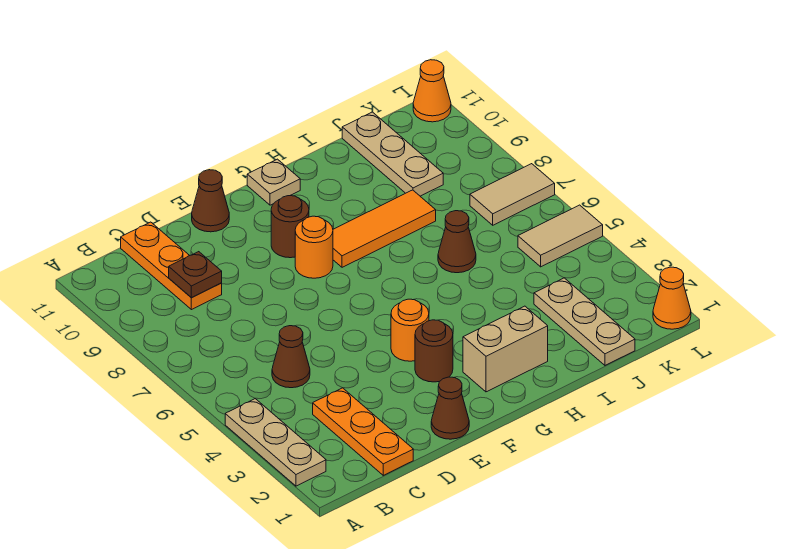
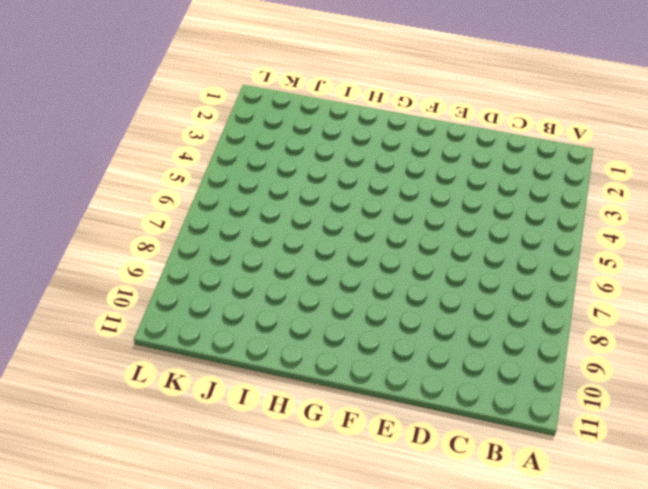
none -> tan plate A2:A4 level 1
none -> orange plate C1:C3 level 1
none -> brown cone C5 level 1

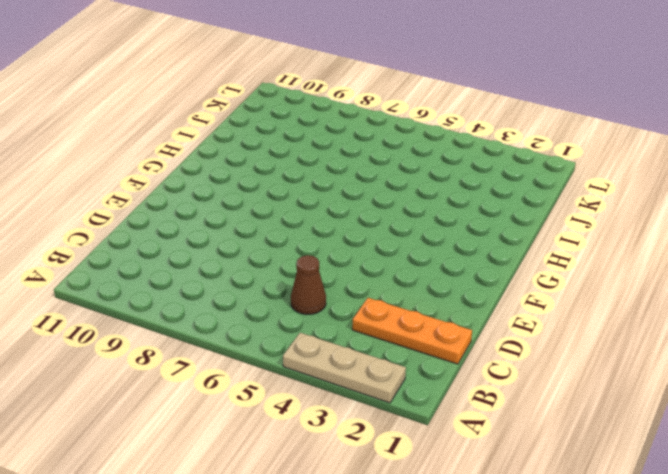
none -> orange plate C9:C11 level 1
none -> brown cone E1 level 1
none -> brown cone E11 level 1

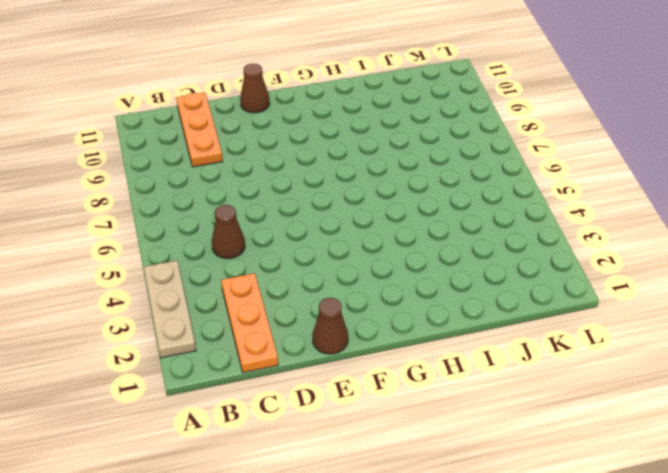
none -> brown round brick F3 level 1
none -> orange round brick F4 level 1
none -> orange round brick F8 level 1

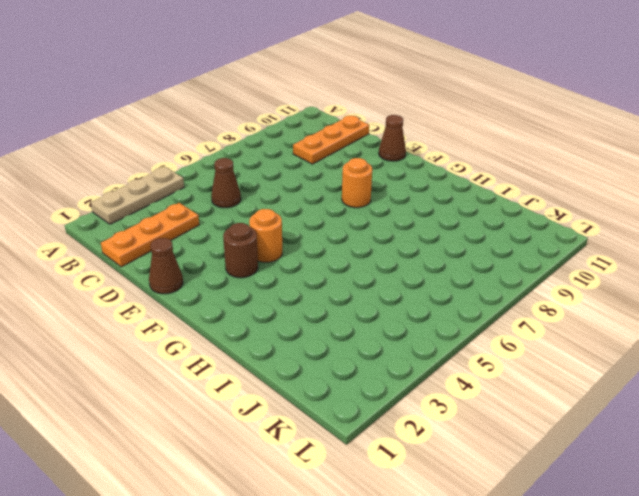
none -> brown round brick F9 level 1
none -> tan brick G2:H2 level 1
none -> orange tile G8:I8 level 1

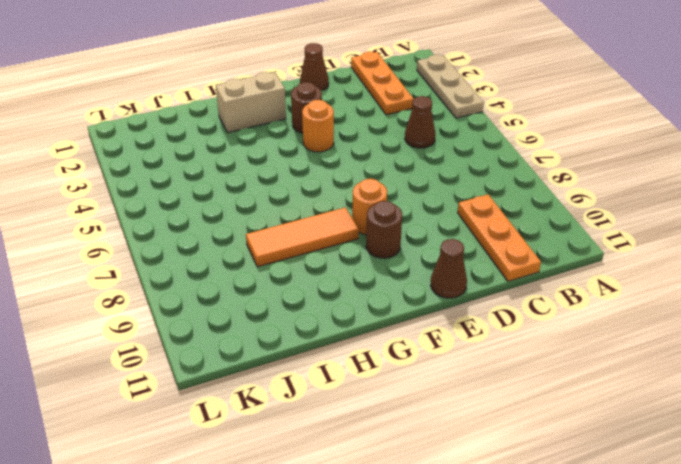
none -> tan plate G11 level 1
none -> brown cone I6 level 1
none -> tan plate J1:J3 level 1

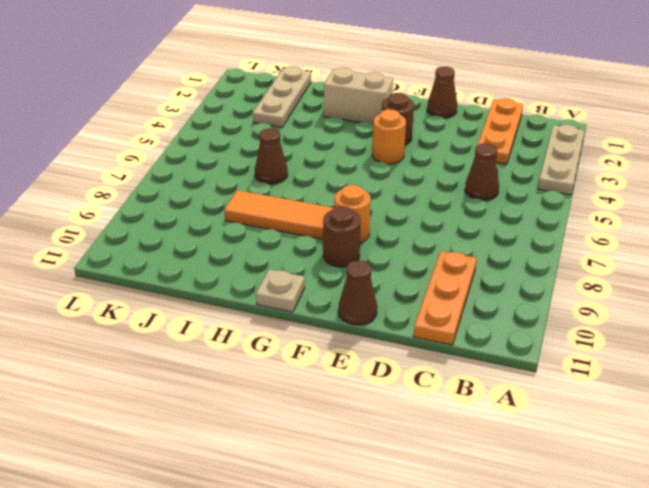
none -> tan plate J9:J11 level 1
none -> tan tile K5:L5 level 1
none -> tan tile K7:L7 level 1

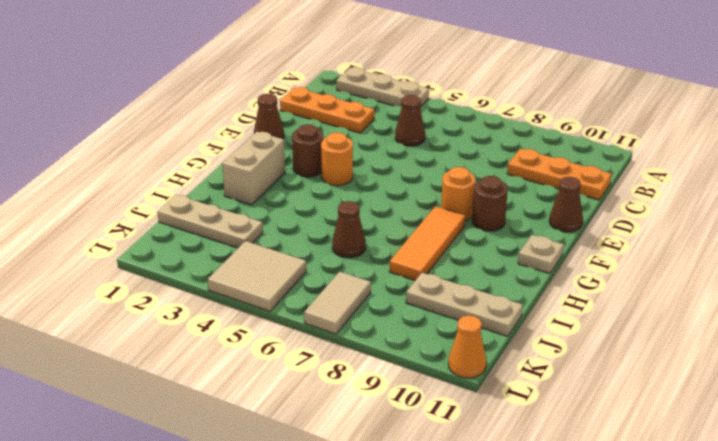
tan tile K4:L5 level 1 -> tan tile K5:L5 level 1
none -> orange cone L1 level 1
none -> brown plate C9 level 2

